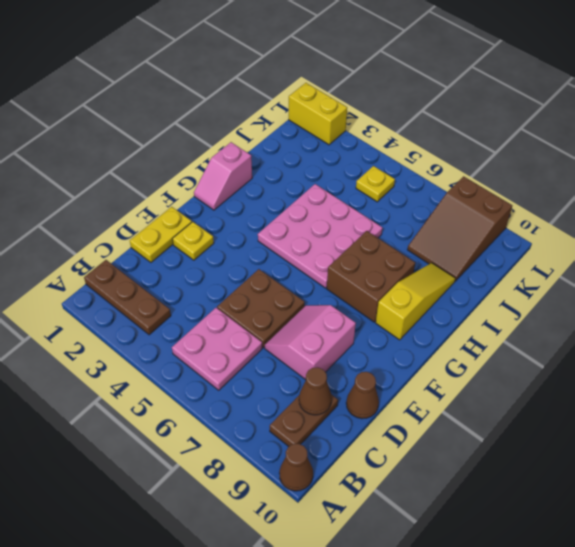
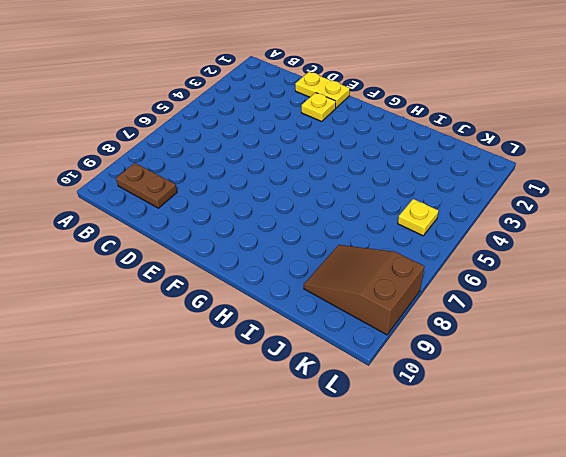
none -> brown cone A10 level 1
none -> brown plate B1:B3 level 1
none -> pink plate B5:C6 level 1

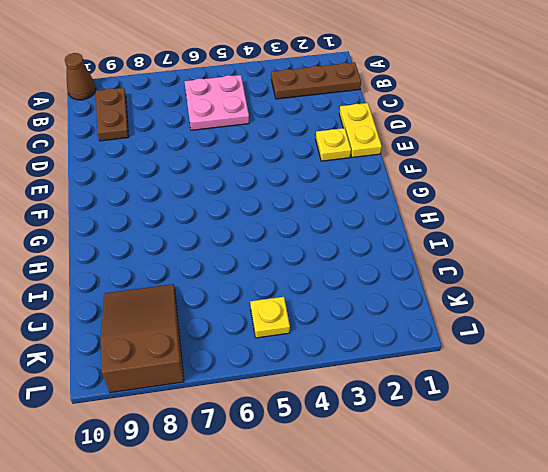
none -> brown plate D5:E6 level 1
none -> pink slope D7:E8 level 1 top 8
none -> brown cone D10 level 1

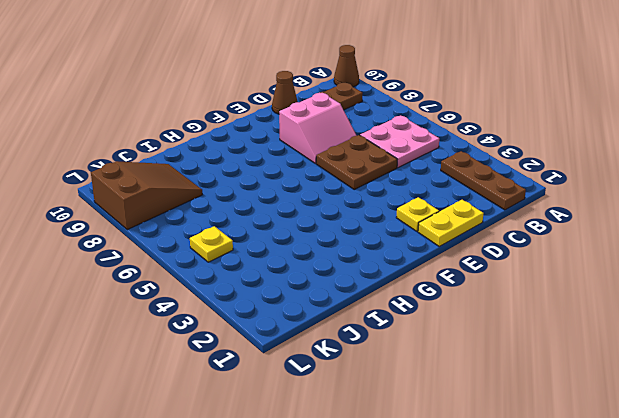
none -> pink slope G1:H1 level 1 top H
none -> pink plate G4:I6 level 1
none -> brown brick G7:H8 level 1

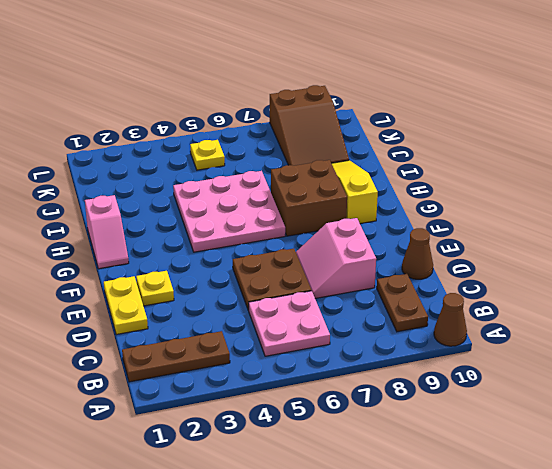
none -> yellow brick L1:L2 level 1
none -> brown cone C9 level 2

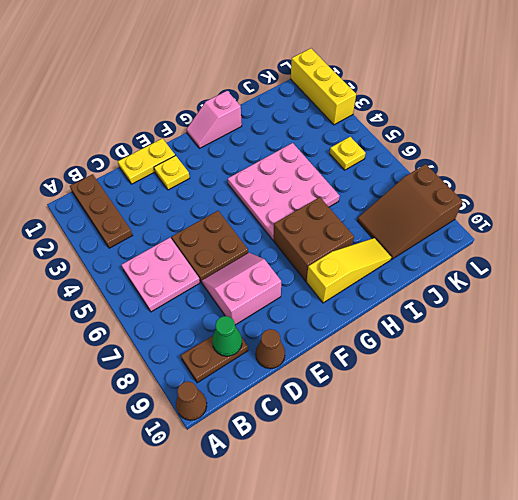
green cone C9 level 2 -> brown cone C9 level 2
yellow brick L1:L3 level 1 -> yellow brick L1:L2 level 1

